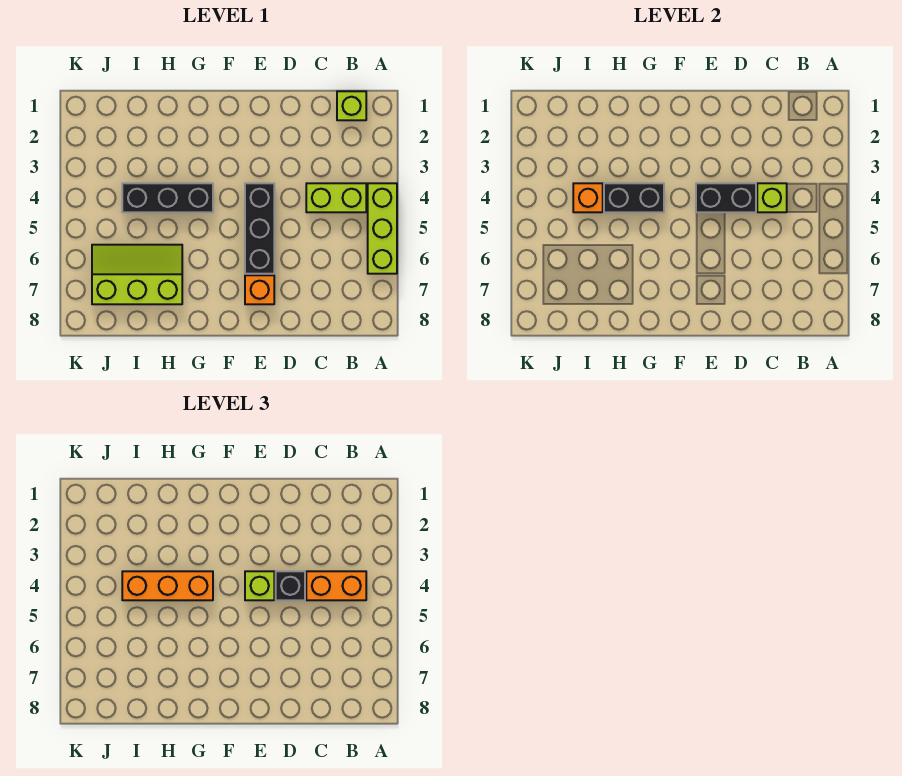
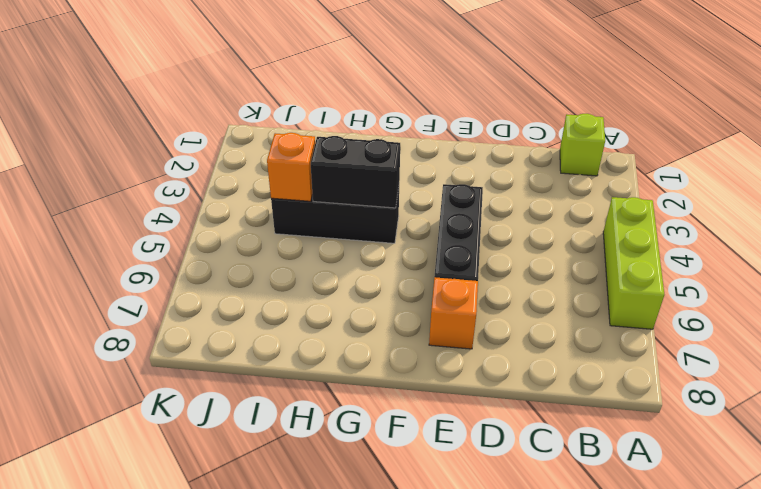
none -> lime brick B4:C4 level 1
none -> lime slope H6:J7 level 1 top 7
none -> lime brick C4 level 2

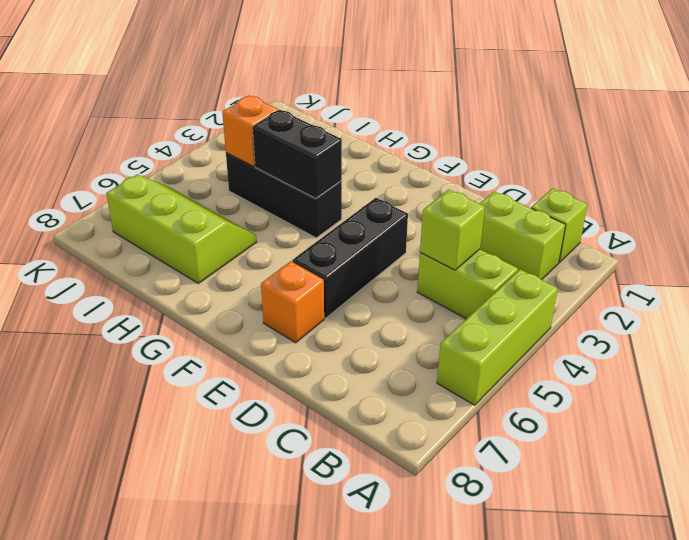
lime brick B2:C2 level 1 -> none
none -> black brick D4:E4 level 2
none -> orange brick B4:C4 level 3
none -> black brick D4 level 3

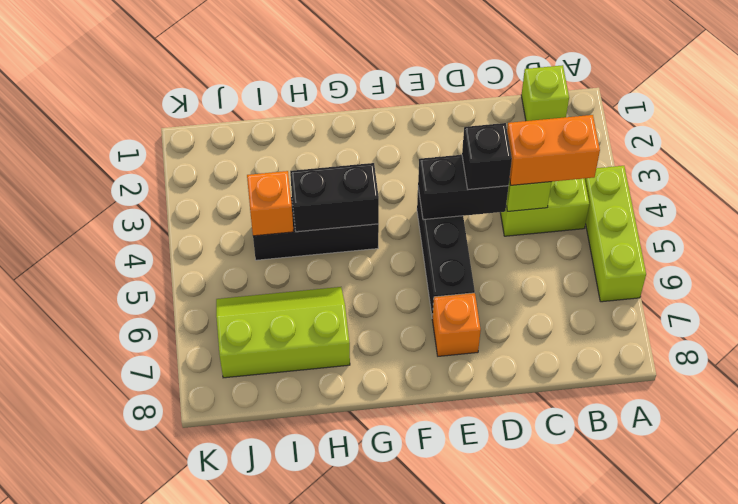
none -> lime brick E4 level 3
none -> orange brick G4:I4 level 3

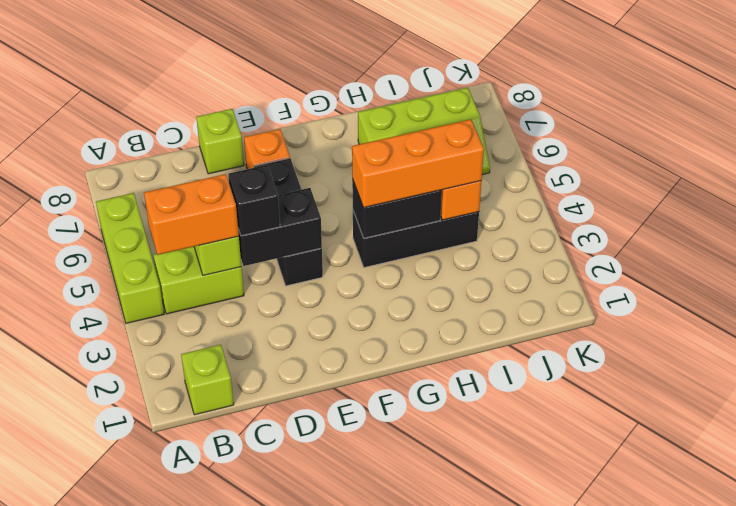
lime brick D8 level 1 -> lime brick E4 level 3

